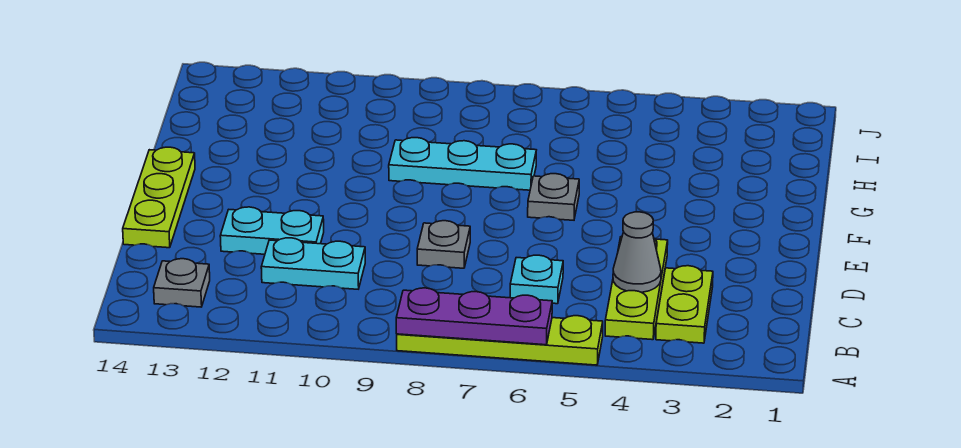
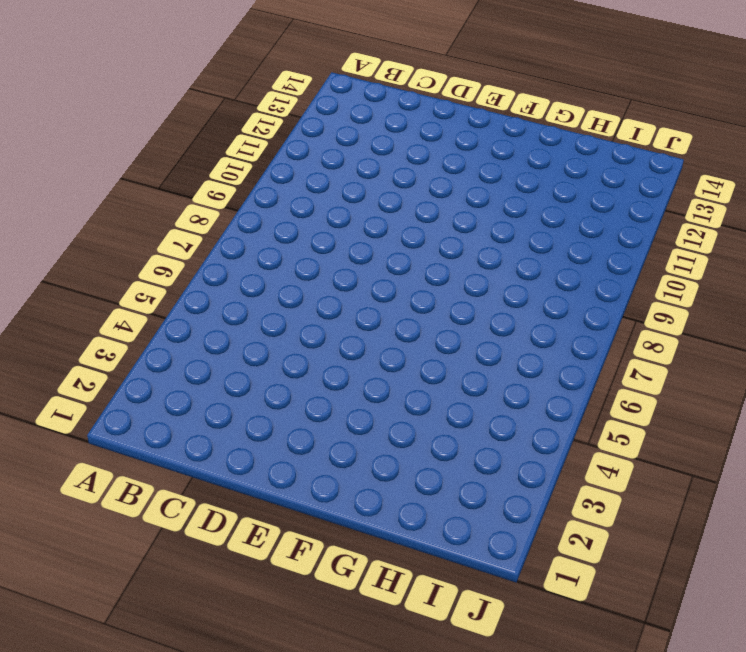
none -> lime plate A5:A8 level 1
none -> lime plate B3:C3 level 1
none -> lime plate B4:D4 level 1

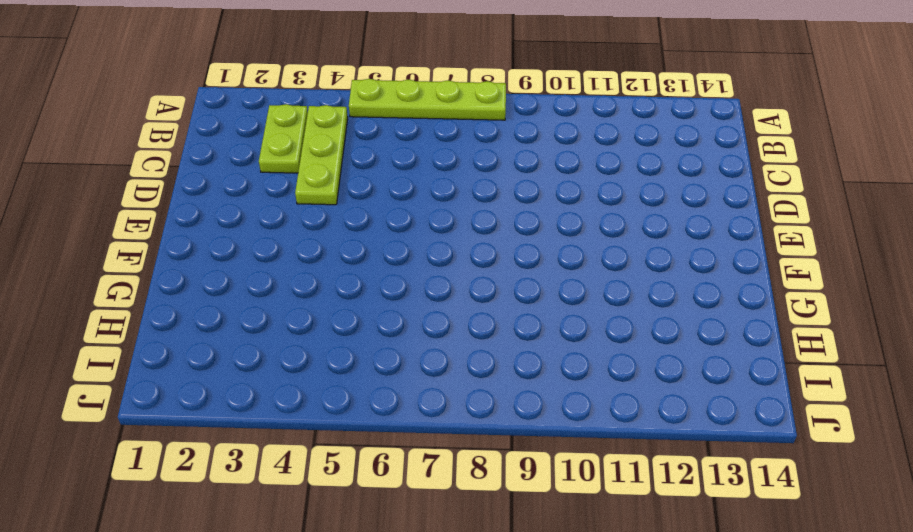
none -> grey plate B13 level 1
none -> cyan plate C6 level 1
none -> cyan plate C10:C11 level 1

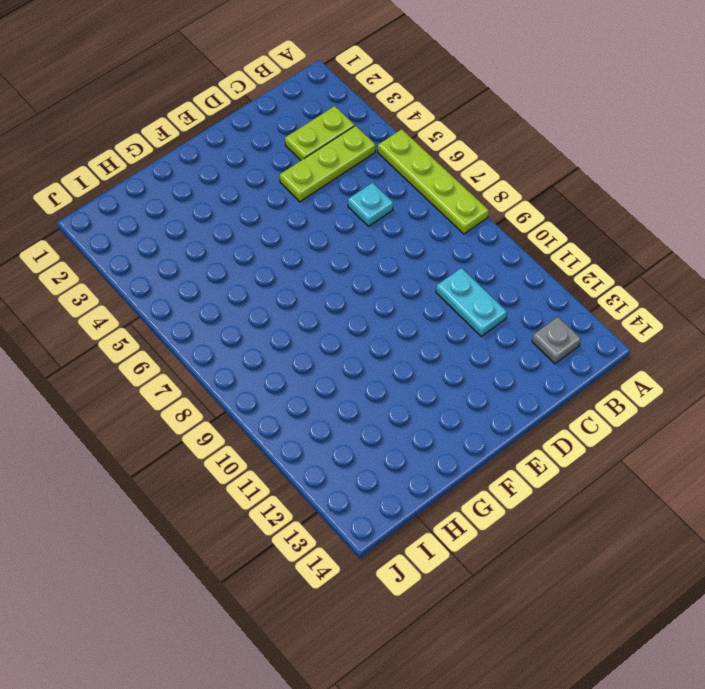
none -> grey plate D8 level 1
none -> cyan plate D11:D12 level 1
none -> lime plate D14:F14 level 1

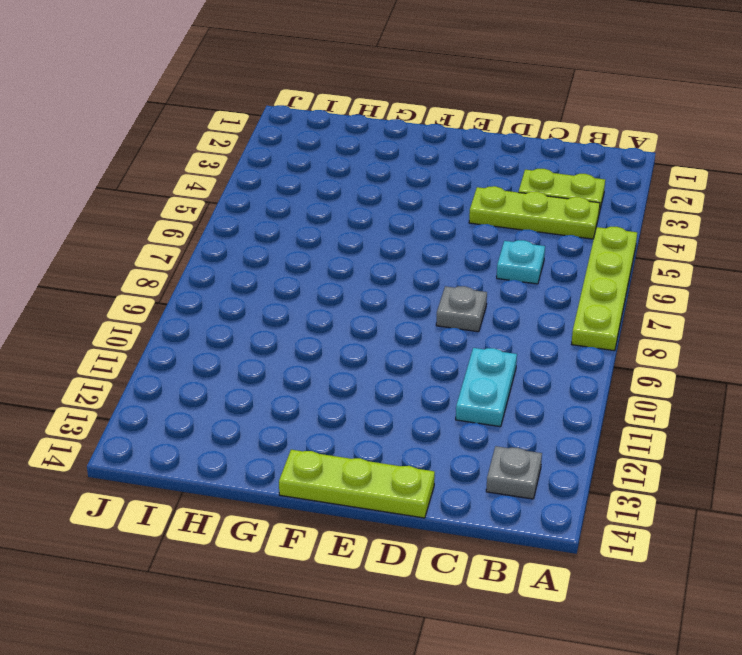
none -> cyan plate D11:D12 level 1
none -> grey plate F6 level 1
none -> cyan plate G7:G9 level 1

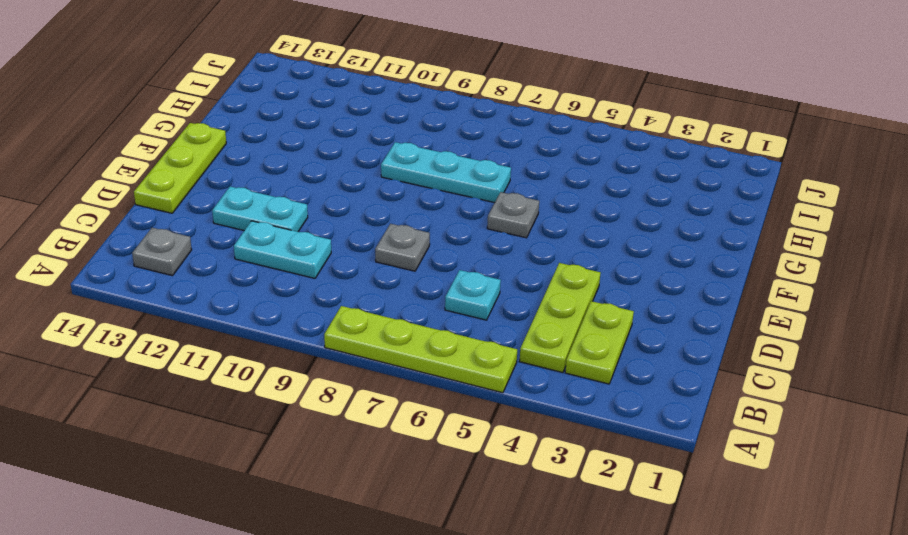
none -> purple plate A6:A8 level 2
none -> grey cone C4 level 2

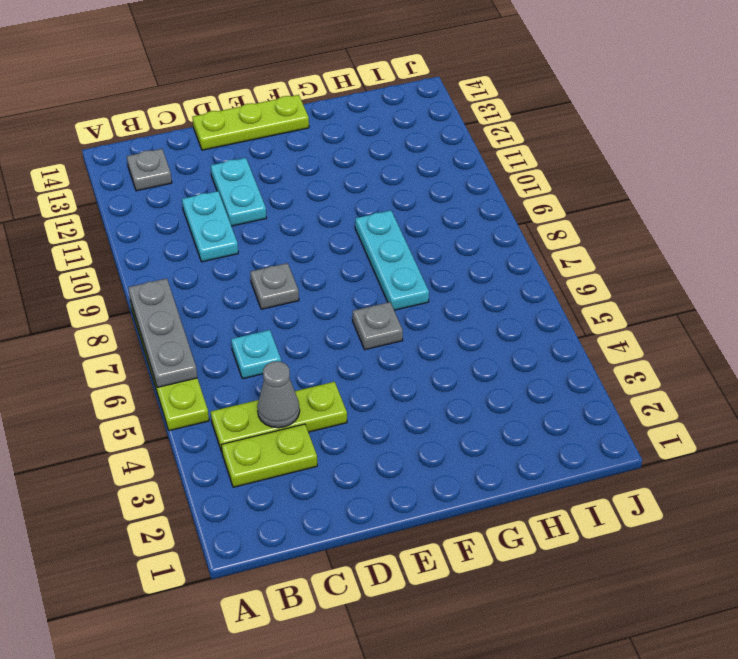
grey plate A6:A8 level 2 -> purple plate A6:A8 level 2

